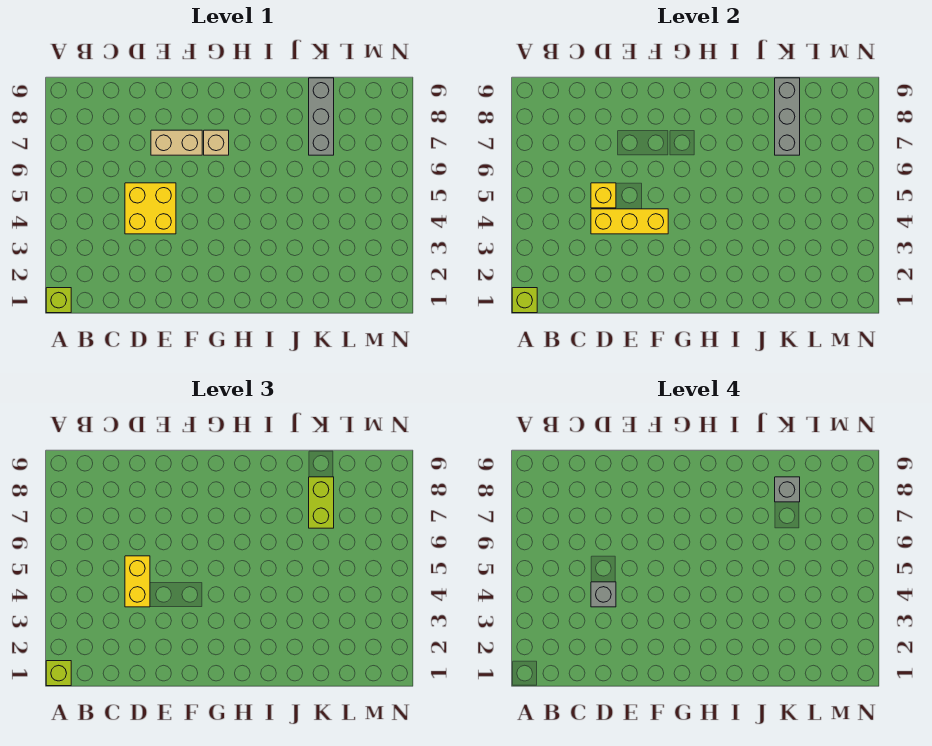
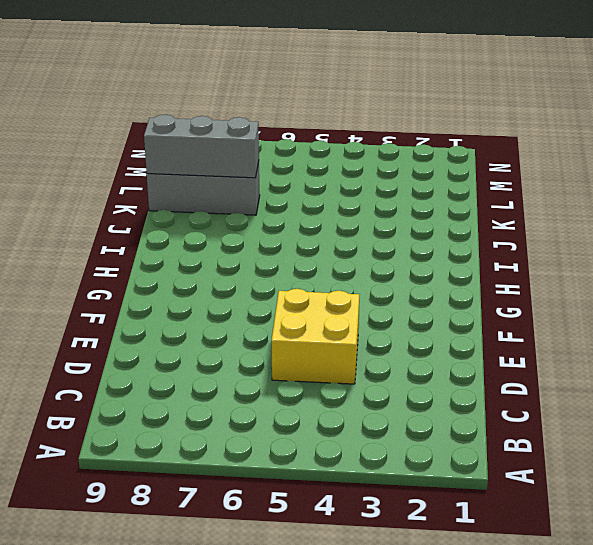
none -> lime brick A1 level 1
none -> tan brick E7:F7 level 1
none -> tan brick G7 level 1

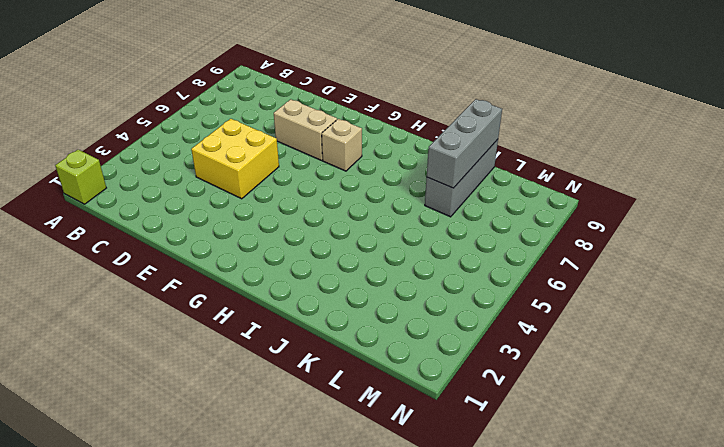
none -> lime brick A1 level 2
none -> yellow brick D4:F4 level 2
none -> yellow brick D5 level 2

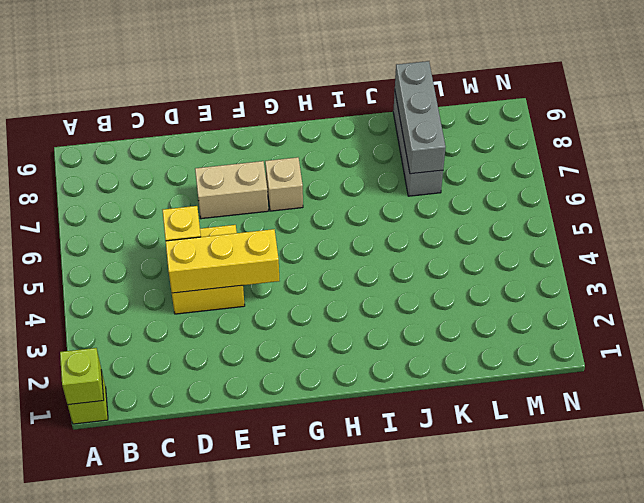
none -> lime brick A1 level 3
none -> yellow brick D4:D5 level 3
none -> lime brick K7:K8 level 3

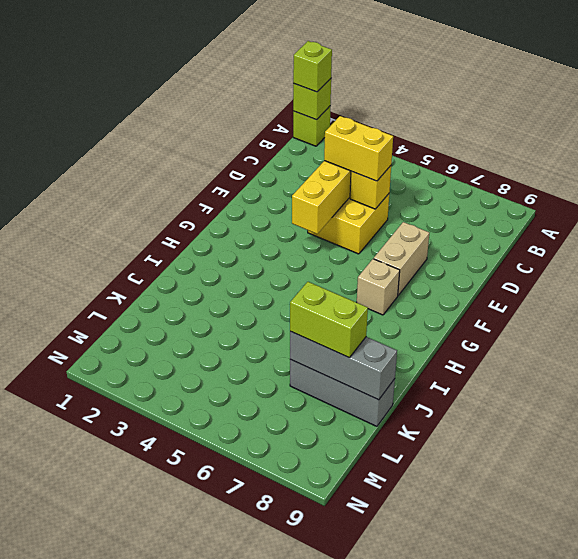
none -> grey brick D4 level 4
none -> grey brick K8 level 4

